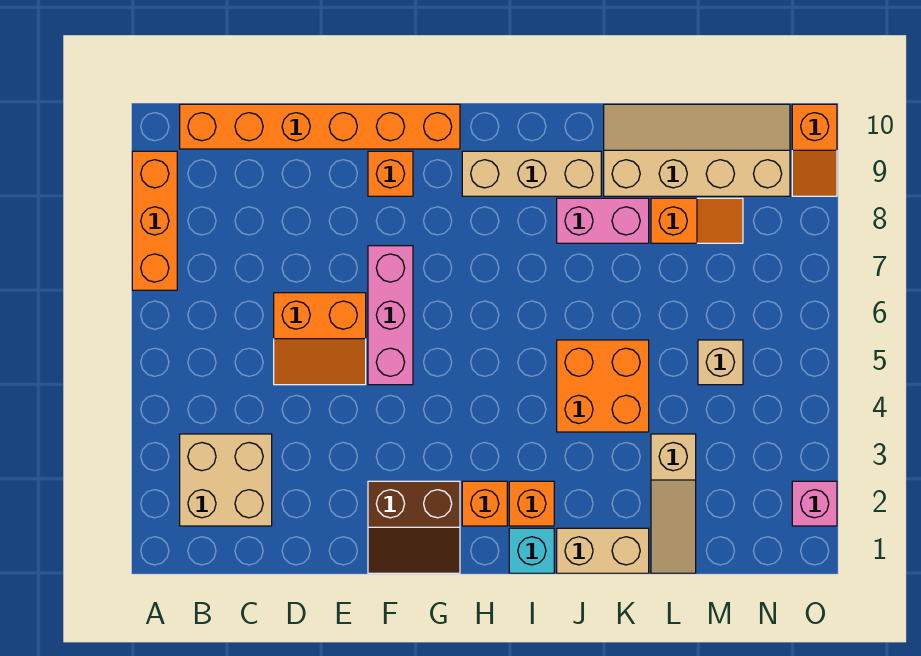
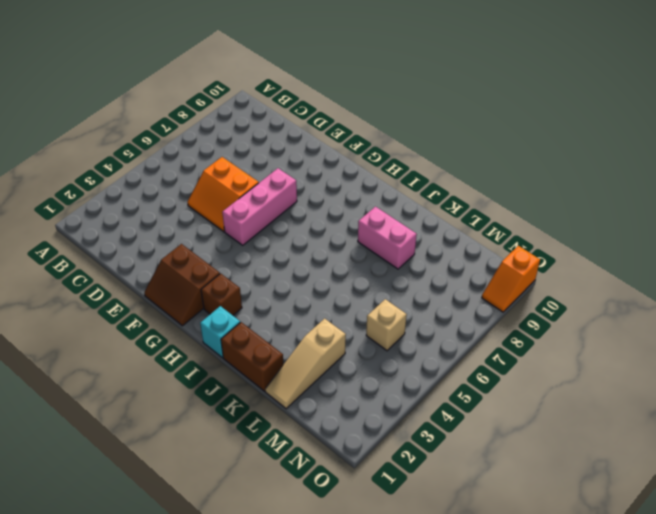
brown brick H2 level 1 -> orange brick H2 level 1
brown brick J1:K1 level 1 -> tan brick J1:K1 level 1
none -> orange brick A7:A9 level 1
none -> tan brick B2:C3 level 1
none -> orange brick B10:G10 level 1

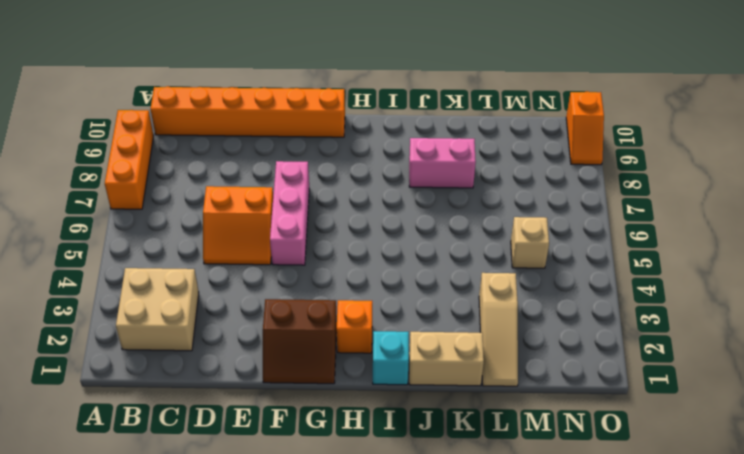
none -> orange brick F9 level 1
none -> tan brick H9:J9 level 1
none -> orange brick I2 level 1

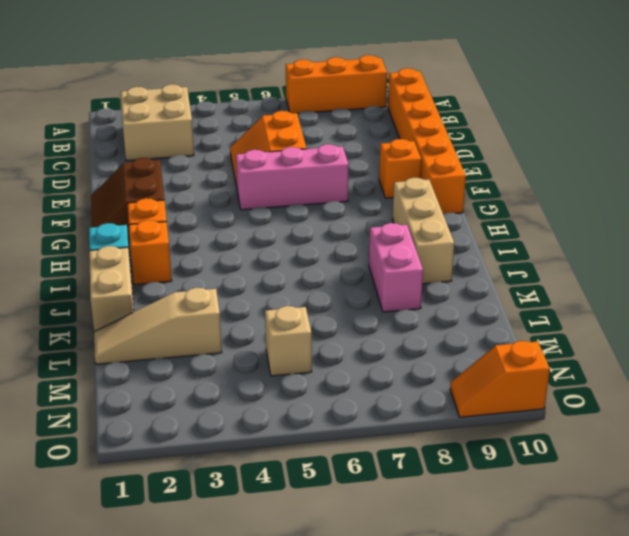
none -> orange brick J4:K5 level 1
none -> tan slope K9:N10 level 1 top 9
none -> orange slope L8:M8 level 1 top L

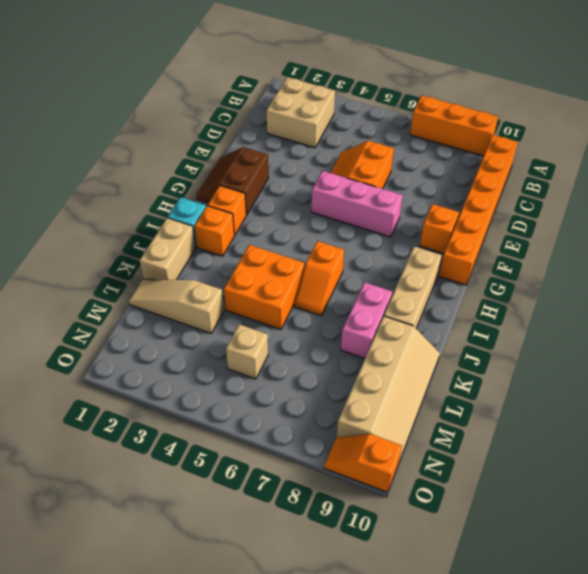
orange slope I6:J6 level 1 top I -> orange slope L8:M8 level 1 top L
none -> pink brick O2 level 1

